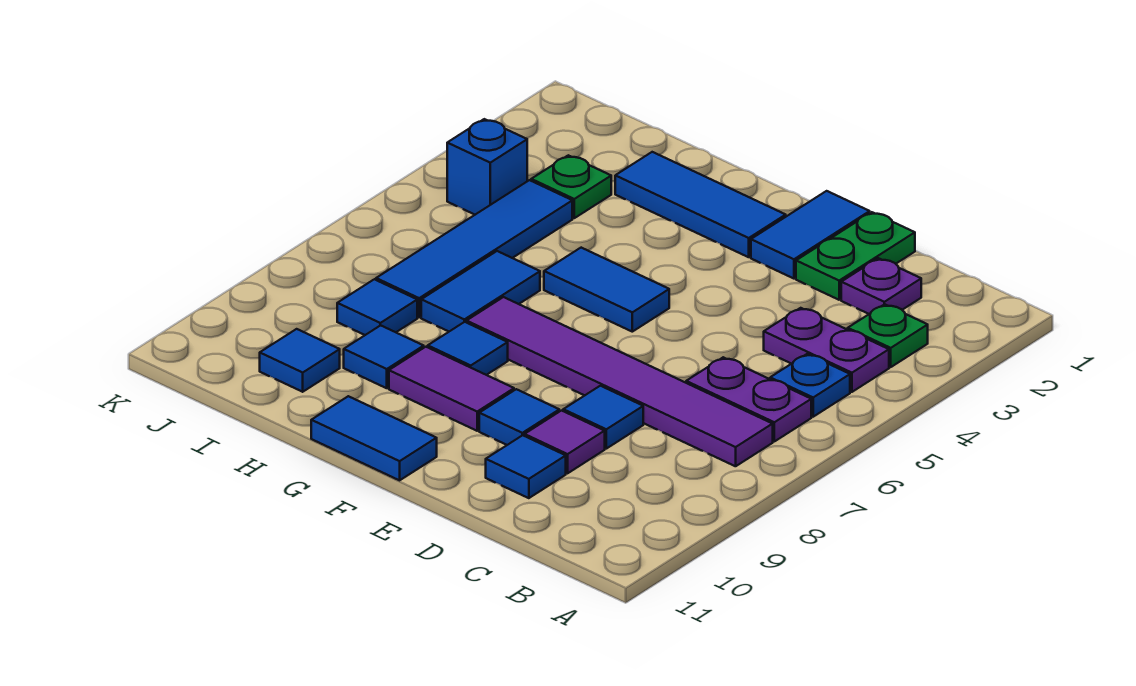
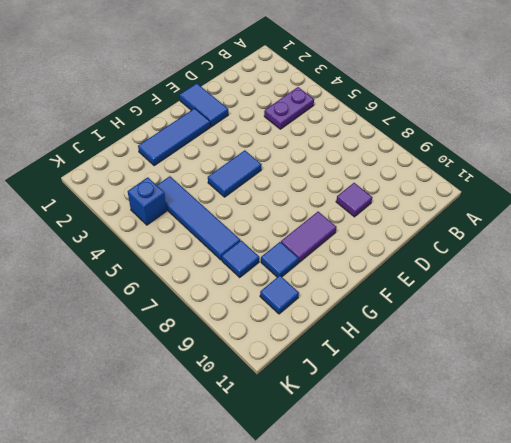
none -> green plate B3 level 1
none -> blue plate B5 level 1
none -> purple plate B6:C6 level 1

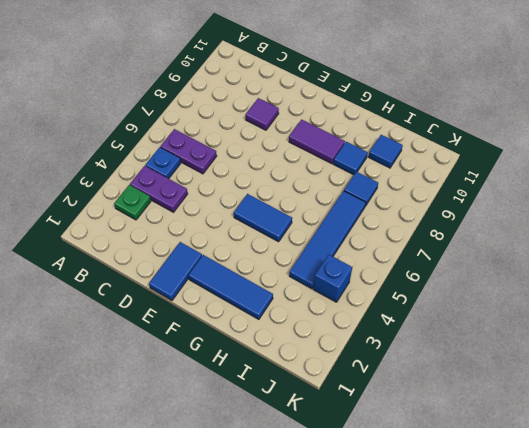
none -> purple tile B7:G7 level 1
none -> purple plate C2 level 1
none -> green plate D1:D2 level 1

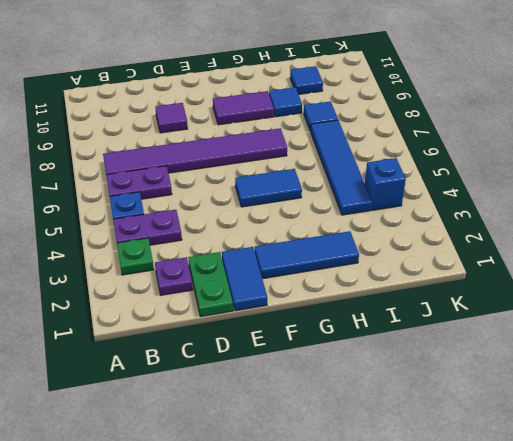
none -> blue tile D8 level 1
none -> blue tile D10 level 1
none -> blue tile E9 level 1

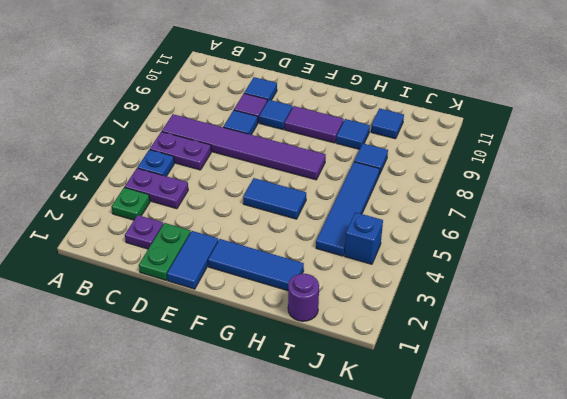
purple round brick I1 level 1 -> none
none -> blue tile F11:G11 level 1
none -> blue tile G8 level 1
none -> blue tile H6:H7 level 1

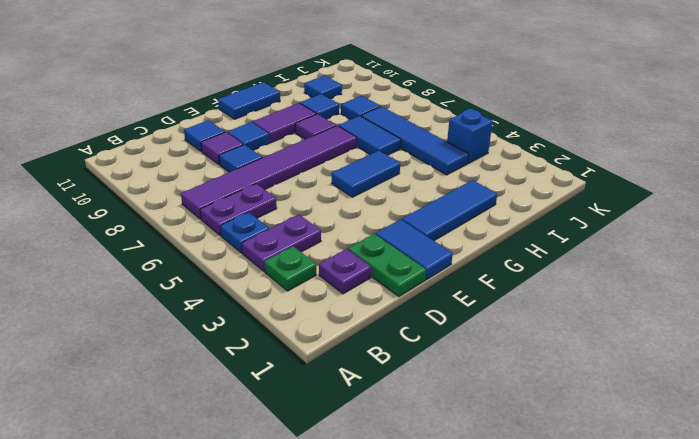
purple tile G8 level 1 -> blue tile G8 level 1
none -> green plate I3 level 1

